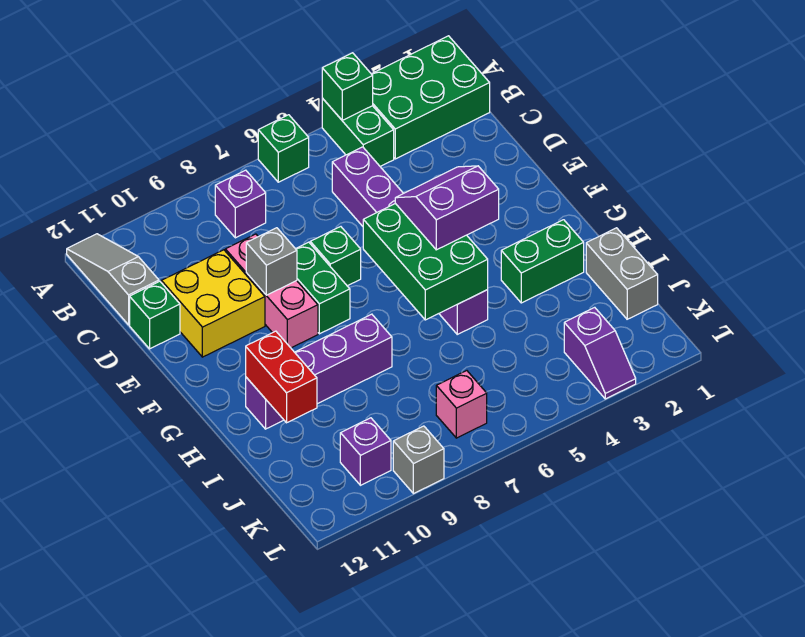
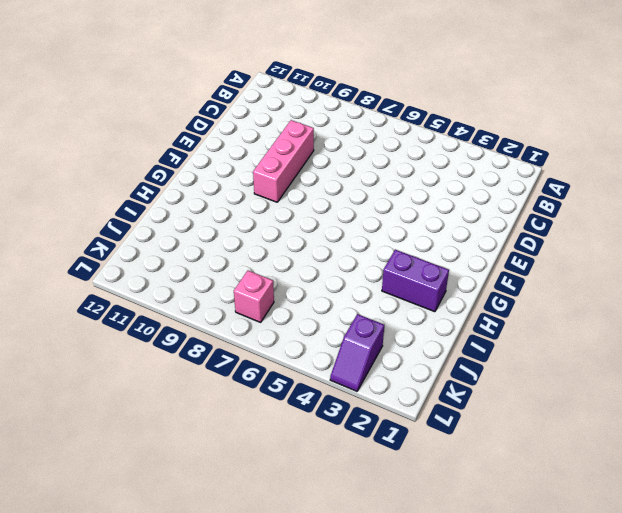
purple brick H2:H3 level 1 -> green brick H2:H3 level 1
none -> green brick A1:B3 level 1
none -> green brick A4:B4 level 1
none -> green brick A6 level 1

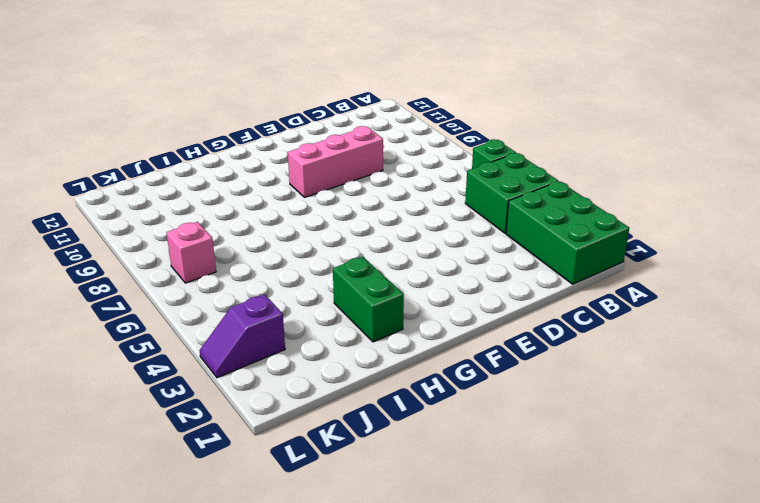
green brick A4:B5 level 1 -> green brick A4:B4 level 1
none -> grey slope A12:C12 level 1 top C
none -> purple brick B8 level 1
none -> purple brick C5:H5 level 1

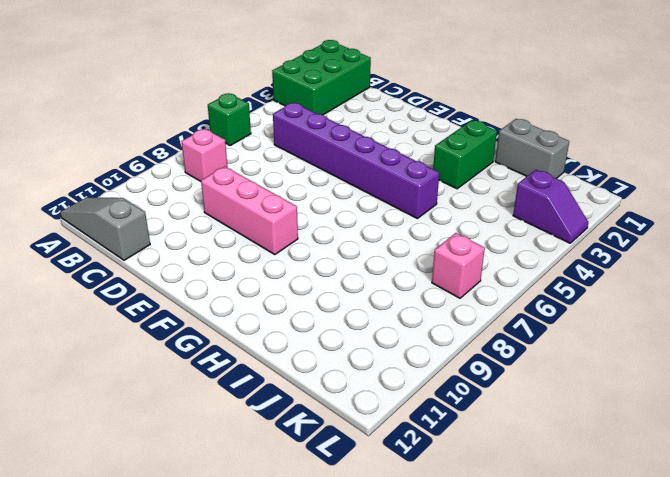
pink brick B8 level 1 -> purple brick B8 level 1
none -> green brick A4:B4 level 1
none -> yellow brick D10:E11 level 1
none -> green brick D12 level 1

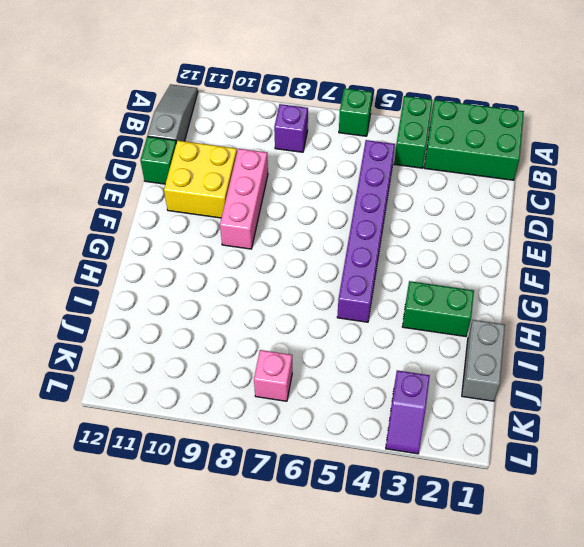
none -> green brick E7 level 1
none -> green brick E8:F8 level 1
none -> purple brick H8:H11 level 1

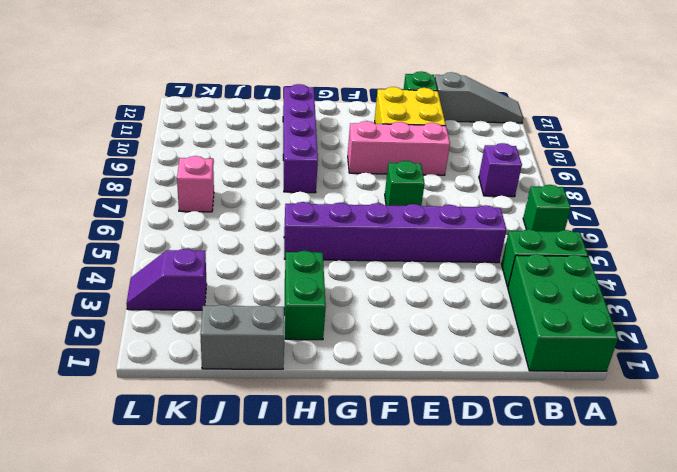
none -> green brick E8:F8 level 1
none -> purple brick K10 level 1
none -> grey brick L9 level 1

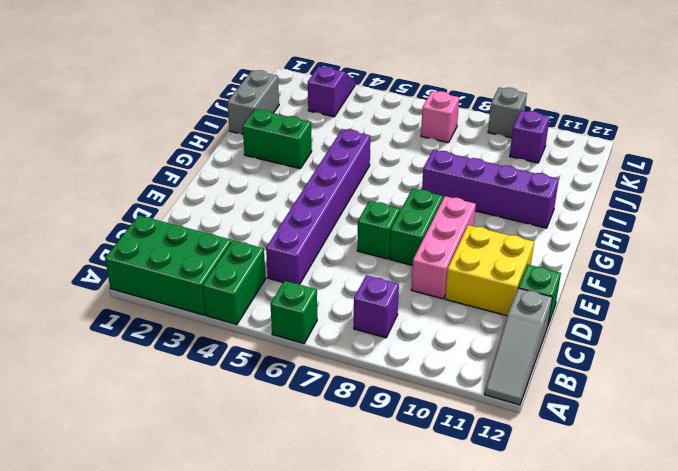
none -> green brick A4 level 2
none -> grey brick E9 level 2
none -> green brick F5:H6 level 2

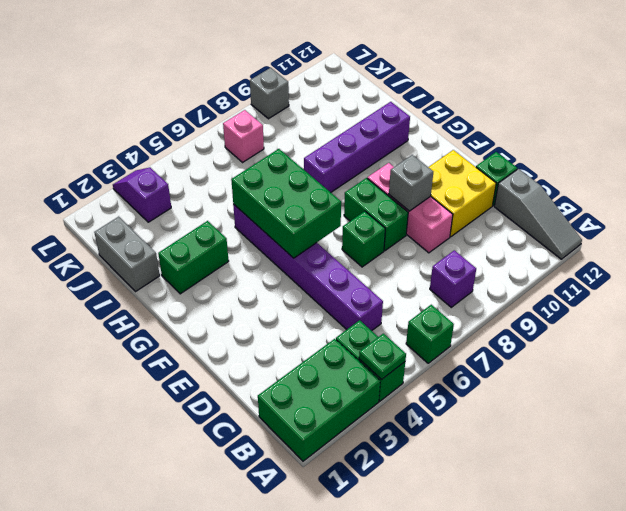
green plate A4 level 2 -> green brick A4 level 2
none -> purple brick K10 level 1
none -> red brick H11:I11 level 2
none -> purple slope F4:G5 level 3 top G

